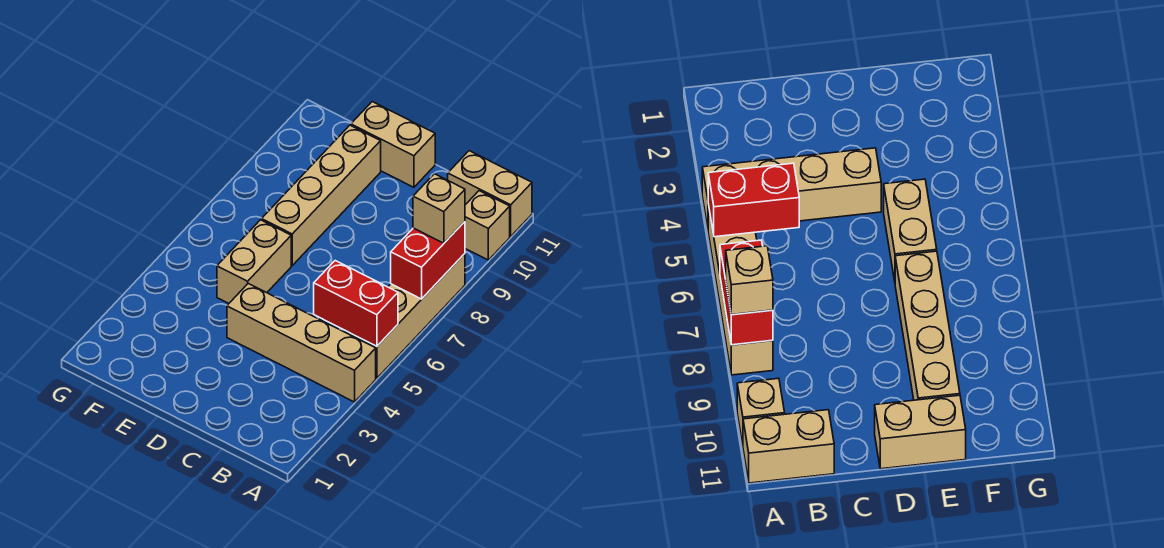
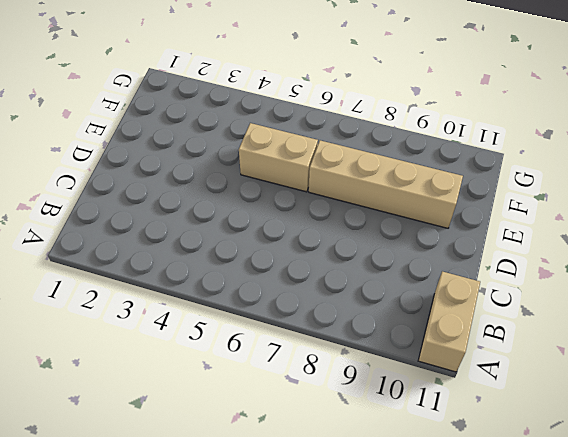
none -> tan brick A4:D4 level 1
none -> tan brick A5:A8 level 1

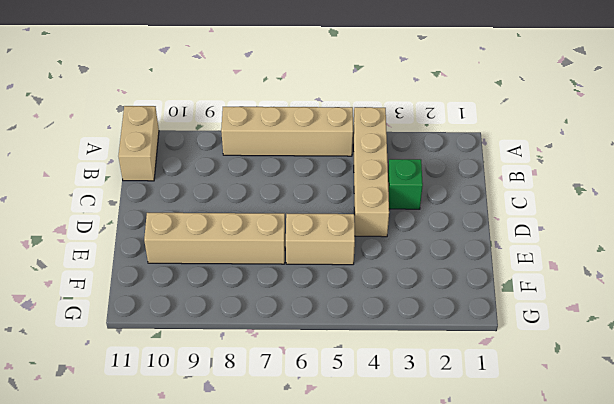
green brick C3 level 1 -> none
none -> tan brick A10 level 1
none -> tan brick D11:E11 level 1

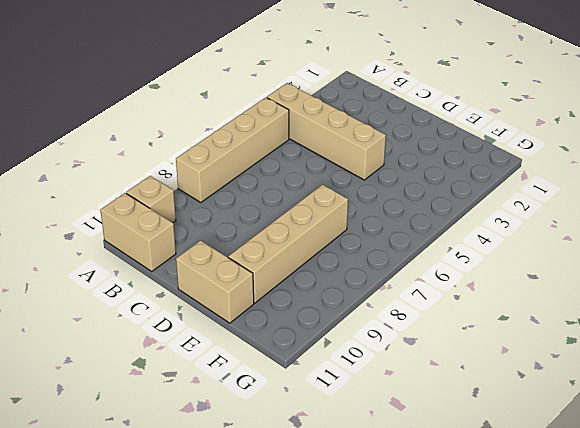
none -> tan brick E5:E6 level 1
none -> red brick A5:B5 level 2

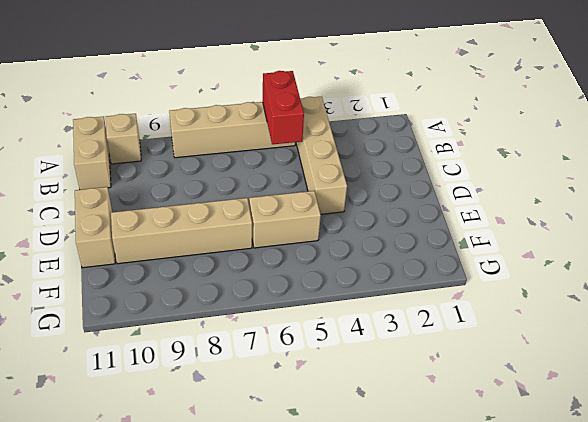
none -> red brick A7:A8 level 2
none -> tan brick A8 level 3

